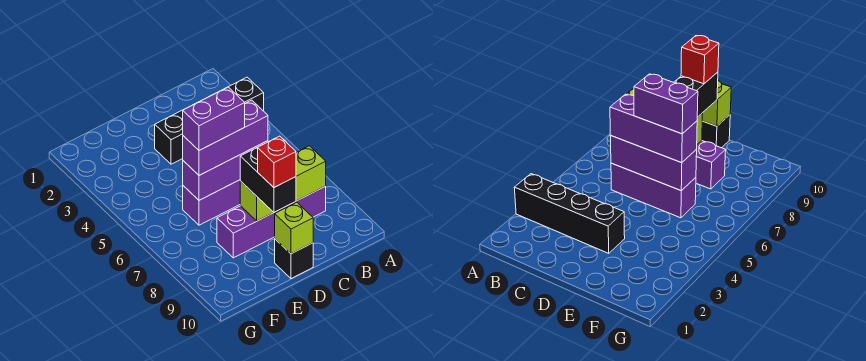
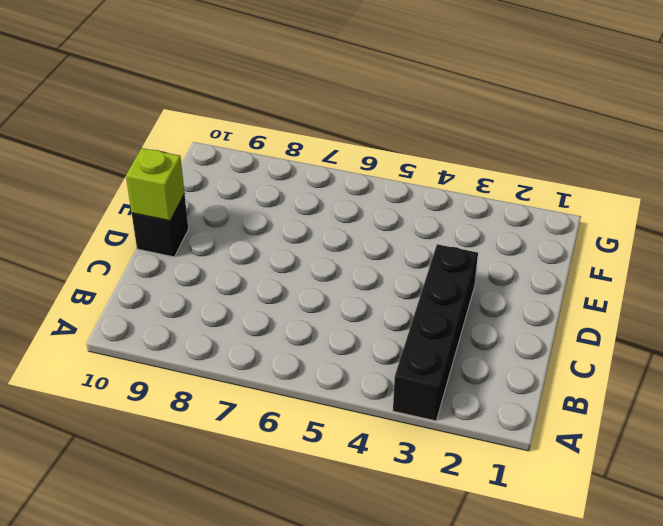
none -> purple brick B8:E8 level 1
none -> purple brick C6:E6 level 1

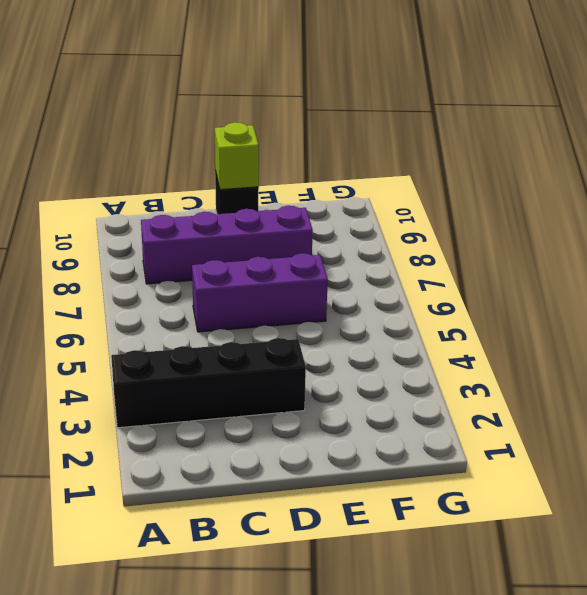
none -> lime brick B8:D8 level 2
none -> purple brick C6:E6 level 2

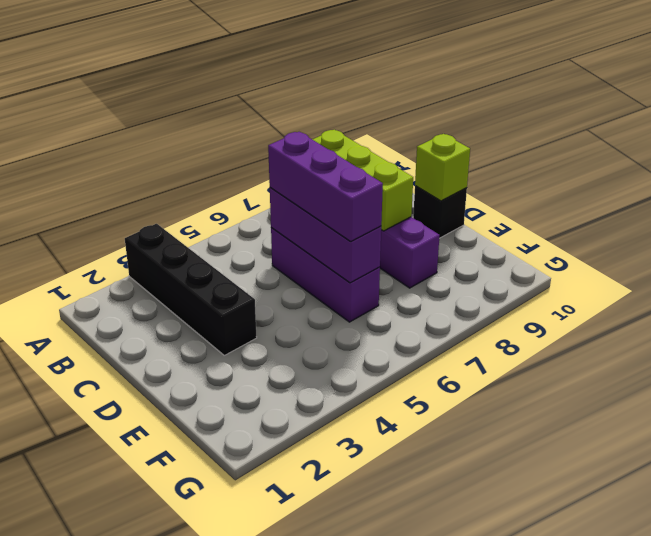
none -> black brick D8:D9 level 3
none -> purple brick D6:E6 level 4

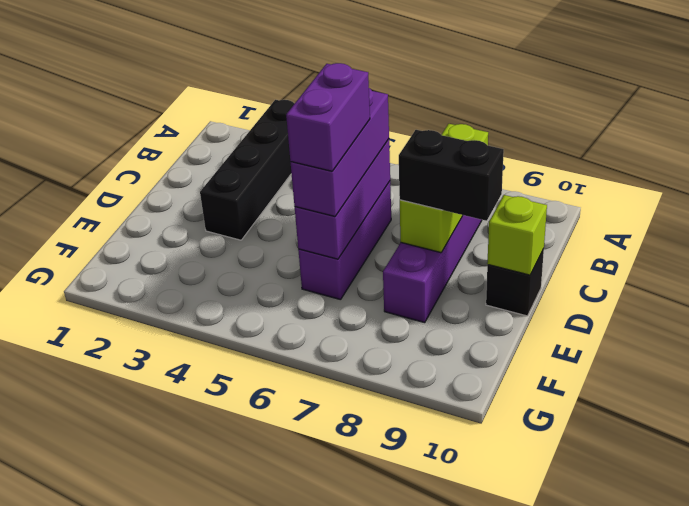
none -> red brick D9 level 4

